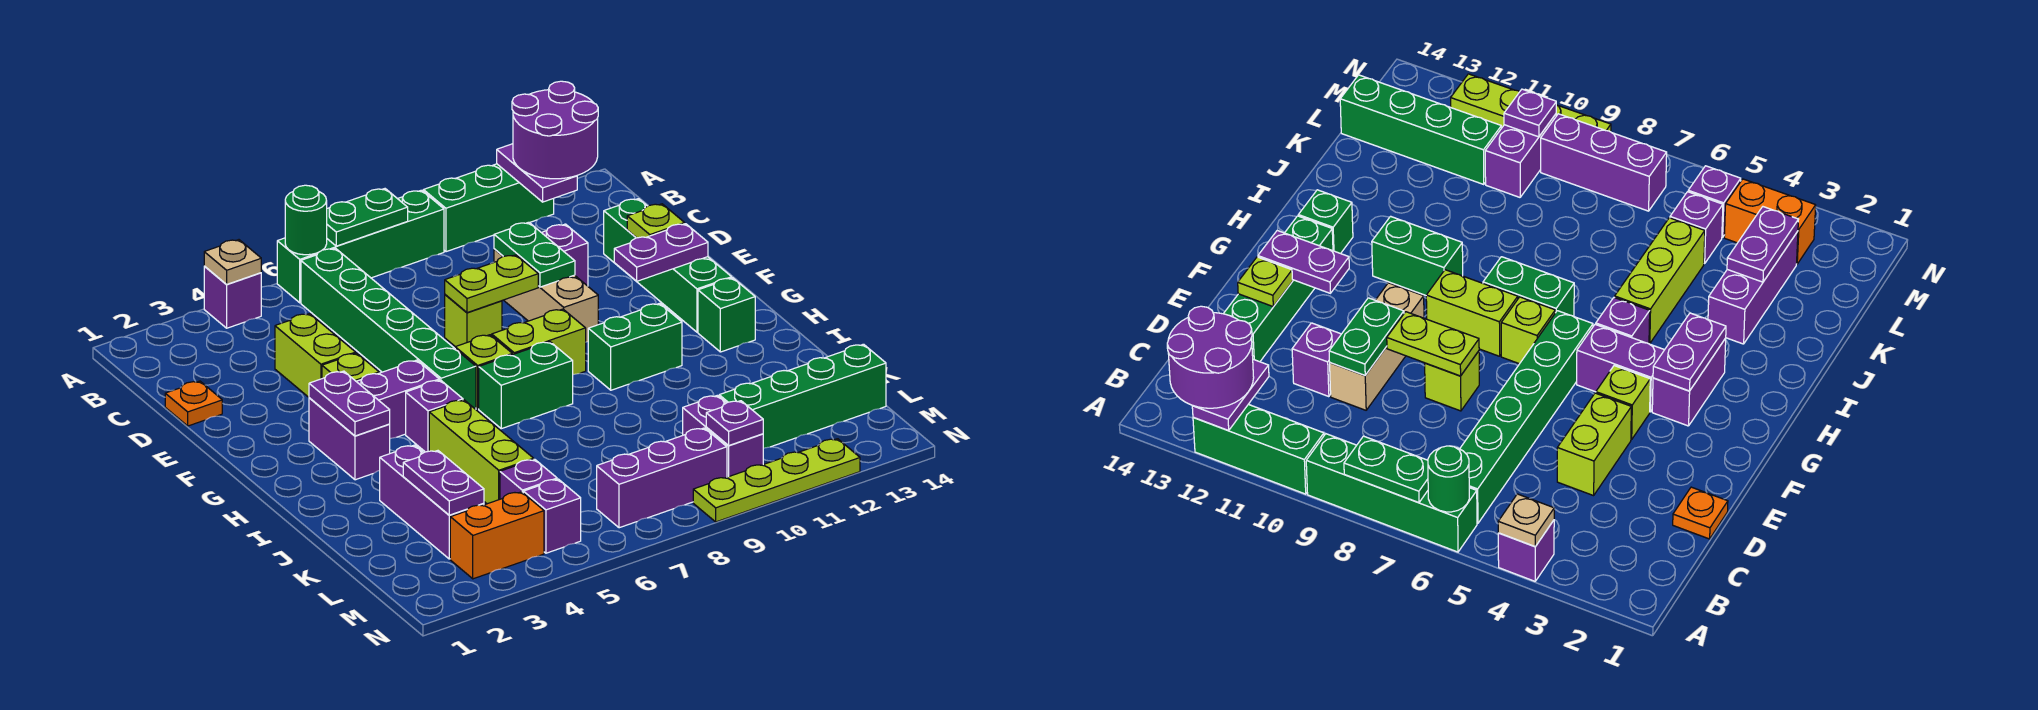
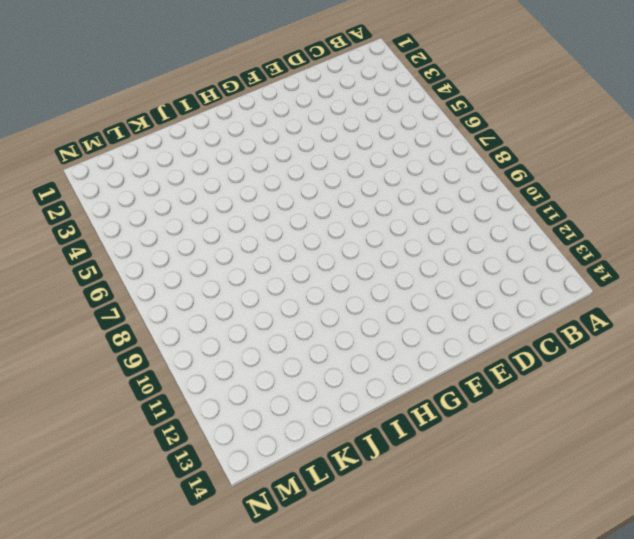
none -> purple brick A4 level 1
none -> green brick A6:A9 level 1
none -> green brick A10:A12 level 1
none -> green brick B6:G6 level 1

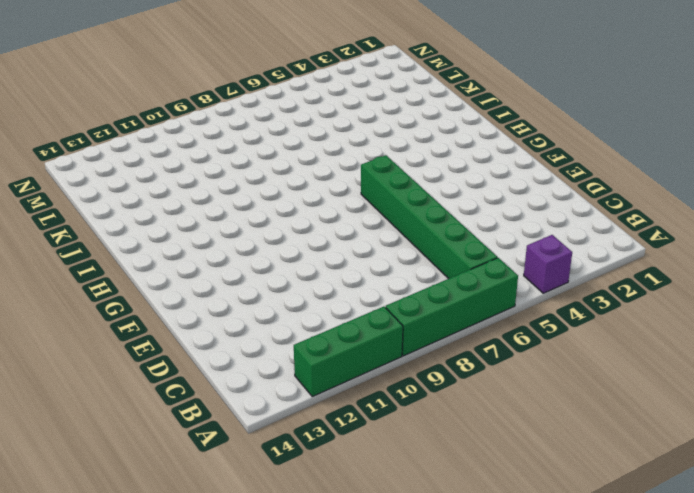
none -> orange plate D1 level 1
none -> lime brick D4:E4 level 1
none -> tan brick D10:F10 level 1
none -> purple brick D11 level 1

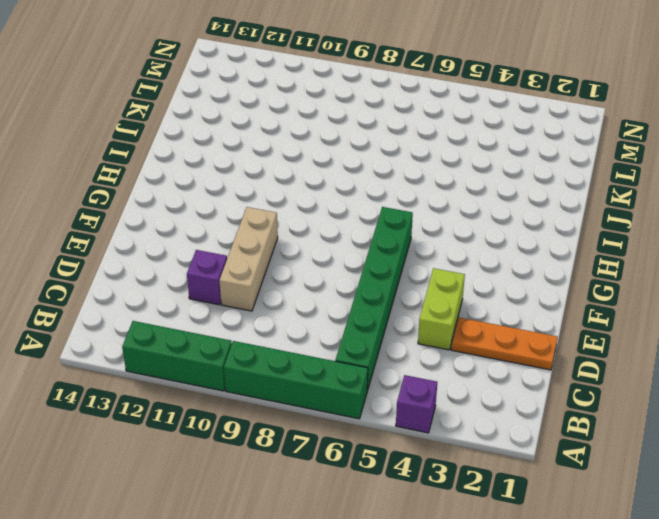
orange plate D1:D3 level 1 -> orange plate D1 level 1
none -> green brick D13:G13 level 1
none -> lime brick E8 level 1
none -> lime brick F4 level 1
none -> purple brick G3:H3 level 1

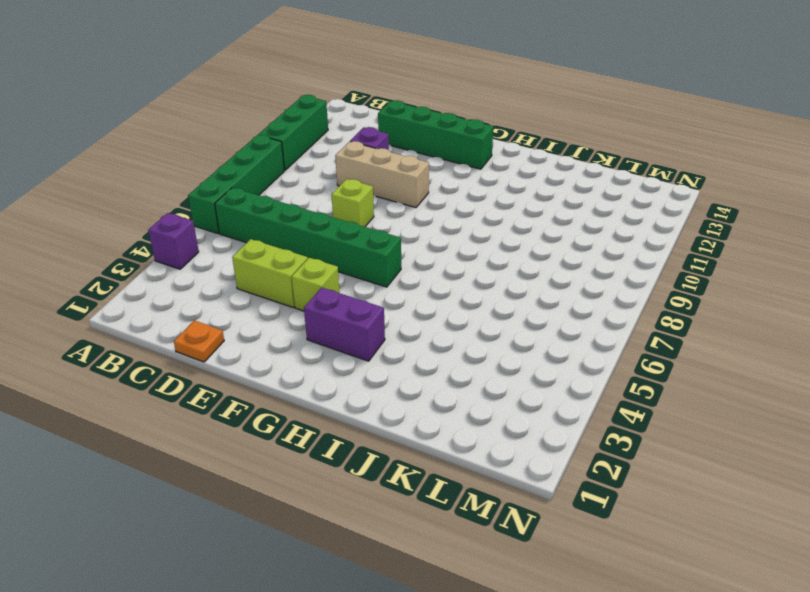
none -> purple brick G4:G5 level 1
none -> lime brick G7 level 1
none -> lime brick G8:G9 level 1
none -> purple brick H5 level 1

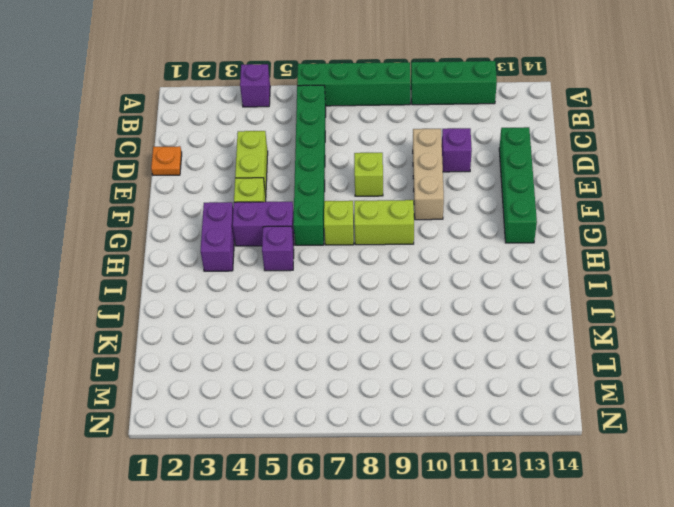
none -> green brick H7:H8 level 1
none -> green brick H10:H11 level 1
none -> green brick H13 level 1
none -> lime brick I5:K5 level 1

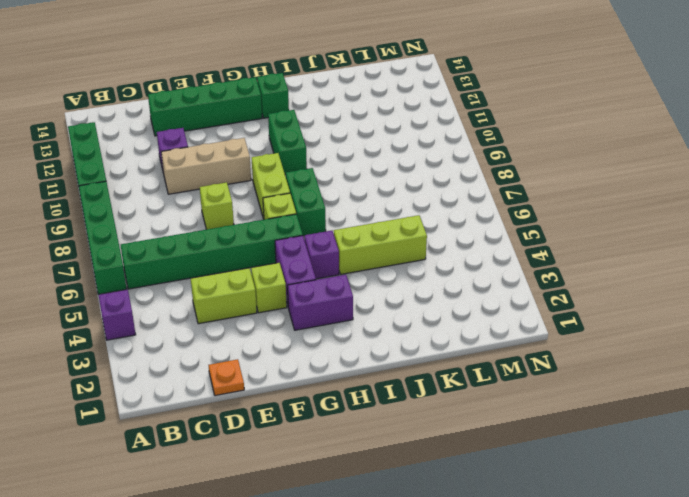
none -> purple brick J3:L3 level 1
none -> purple brick L5 level 1
none -> purple brick L10:M10 level 1
none -> green brick L11:L14 level 1

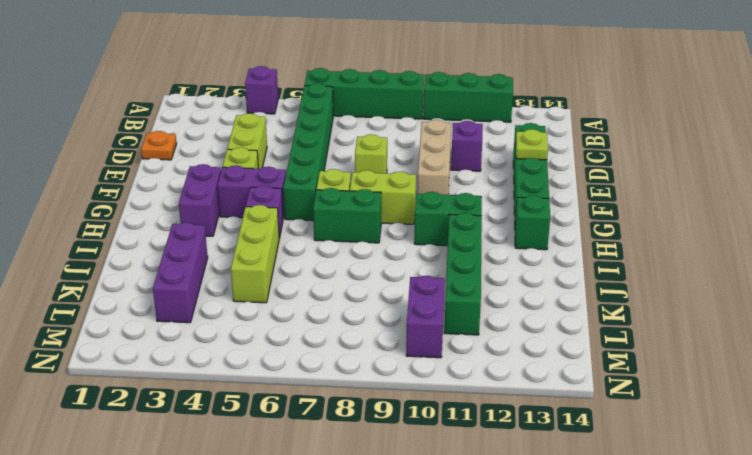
green brick I11:L11 level 1 -> green brick L11:L14 level 1
none -> purple brick L5 level 1
none -> orange brick M3:M4 level 1
none -> purple brick M5 level 1
none -> purple brick M7:M9 level 1

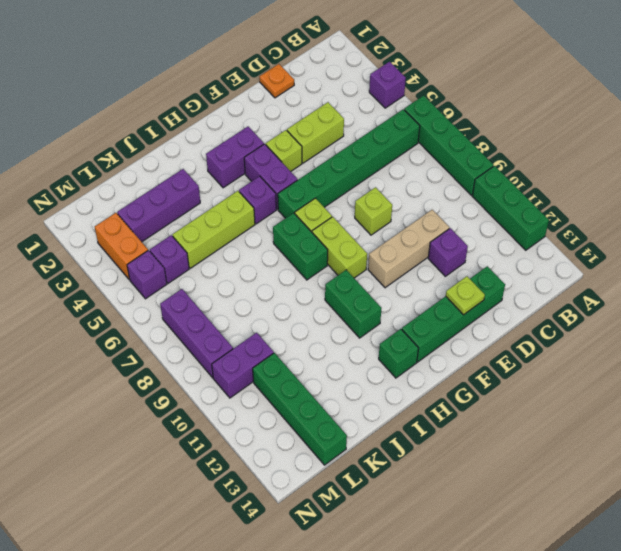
none -> lime plate N9:N12 level 1
none -> tan plate A4 level 2
none -> green round brick A6 level 2
none -> green plate A7:A8 level 2

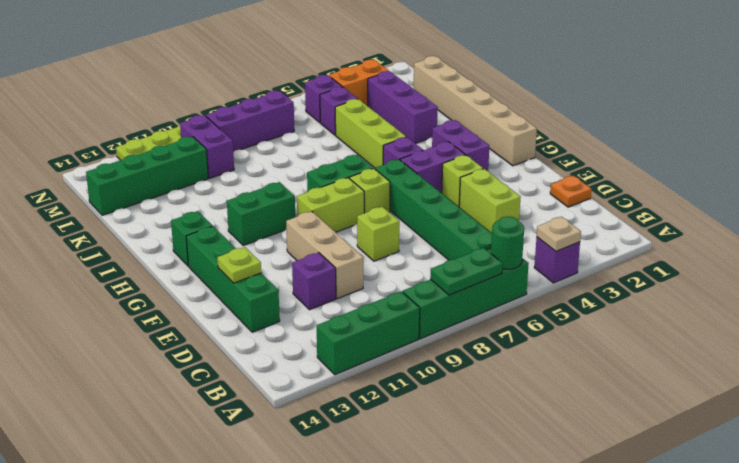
tan brick G1:L1 level 1 -> none
none -> purple plate A12:B12 level 2
none -> green plate D10:E10 level 2
none -> lime plate E8:E9 level 2
none -> purple plate F12:F13 level 2

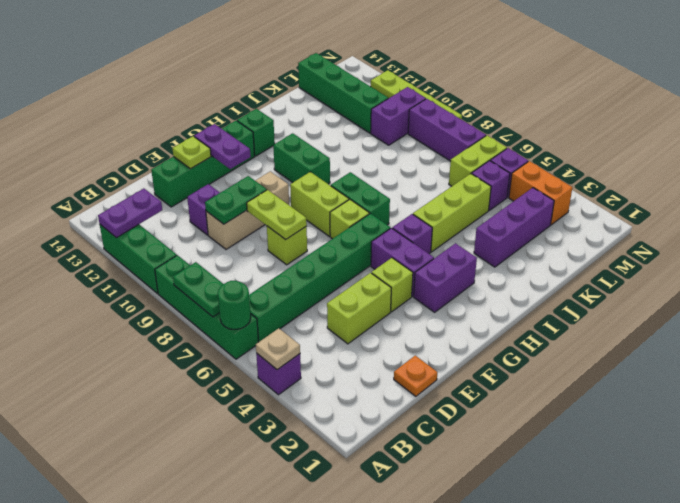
lime brick L6:M6 level 1 -> none
none -> purple plate G3:H3 level 2
none -> purple plate K3:L3 level 2
none -> purple plate M10 level 2
none -> purple round brick A12:B13 level 3

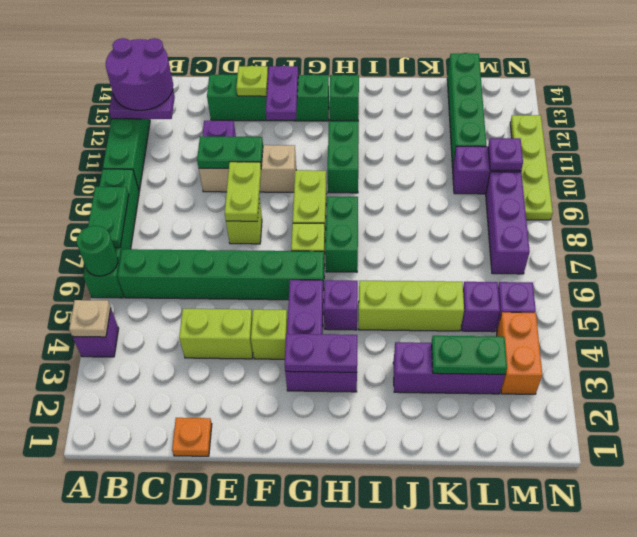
green plate K3:L3 level 2 -> purple plate K3:L3 level 2

